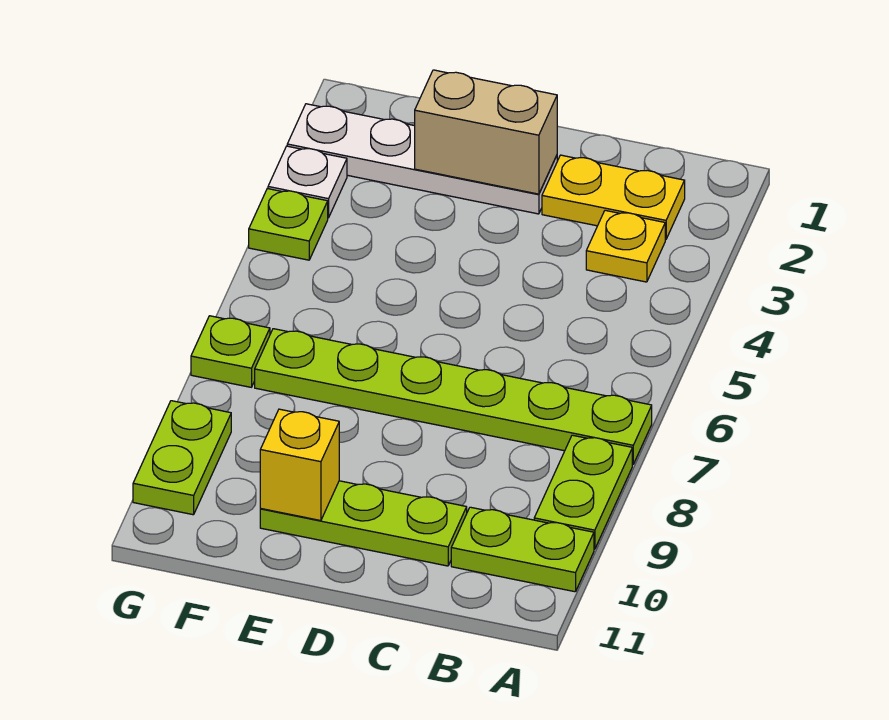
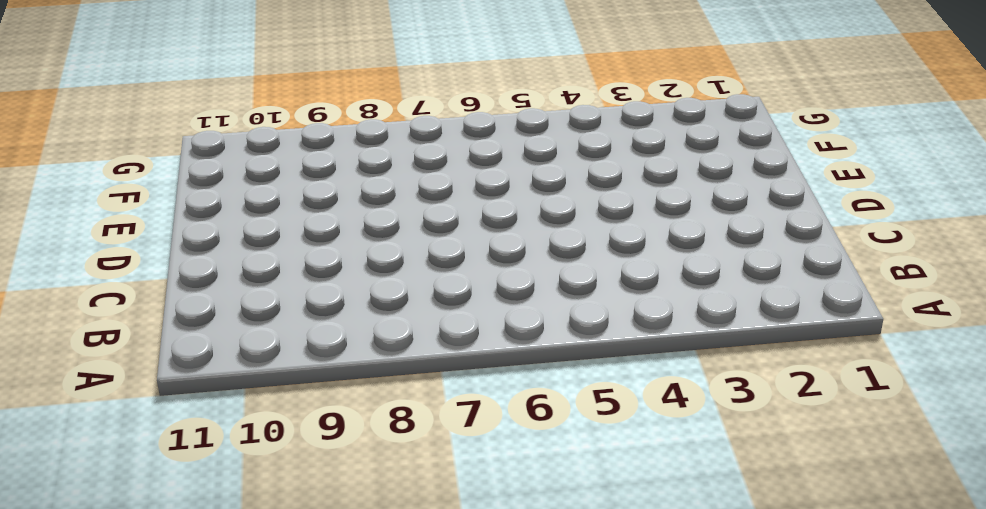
none -> lime plate A7:F7 level 1
none -> lime plate A8:A9 level 1
none -> lime plate A10:B10 level 1

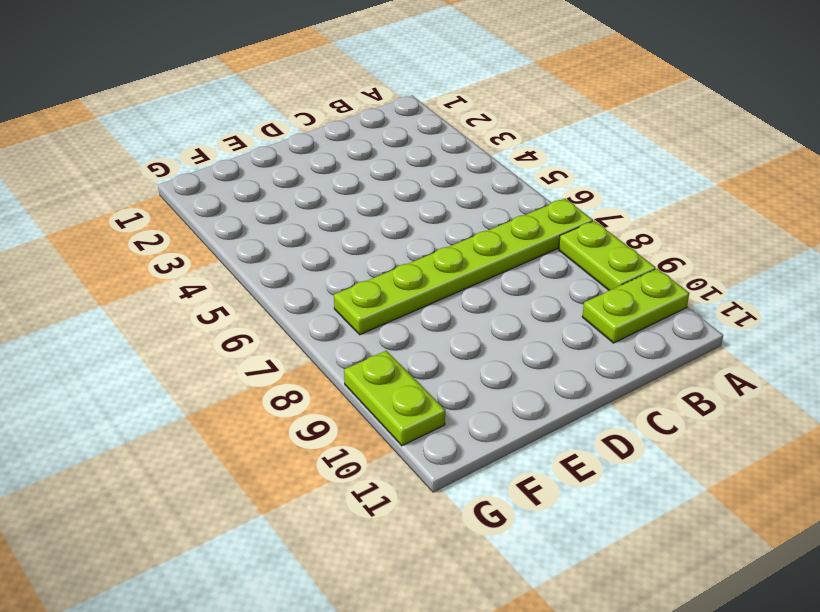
none -> yellow plate B2:C2 level 1
none -> yellow plate B3 level 1
none -> lime plate C10:E10 level 1

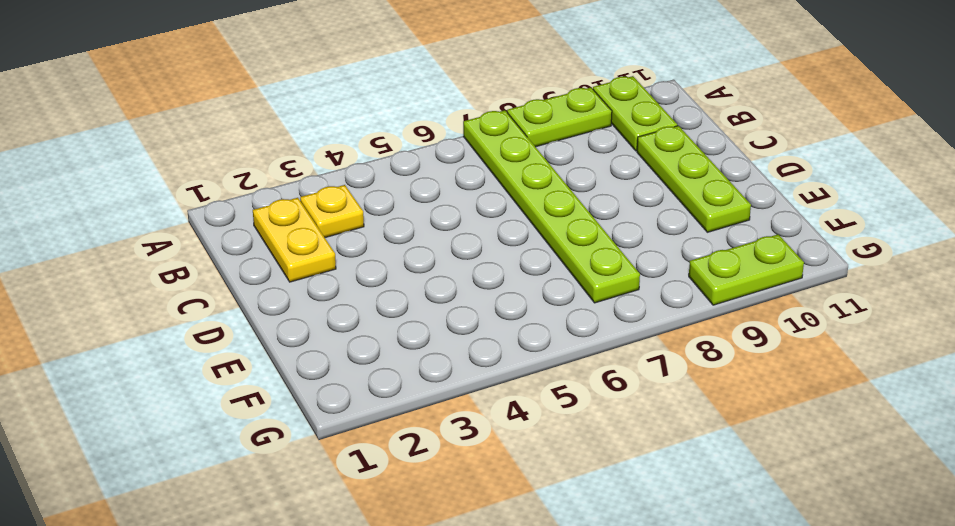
none -> white plate D2:G2 level 1
none -> white plate G3 level 1
none -> lime plate G4 level 1

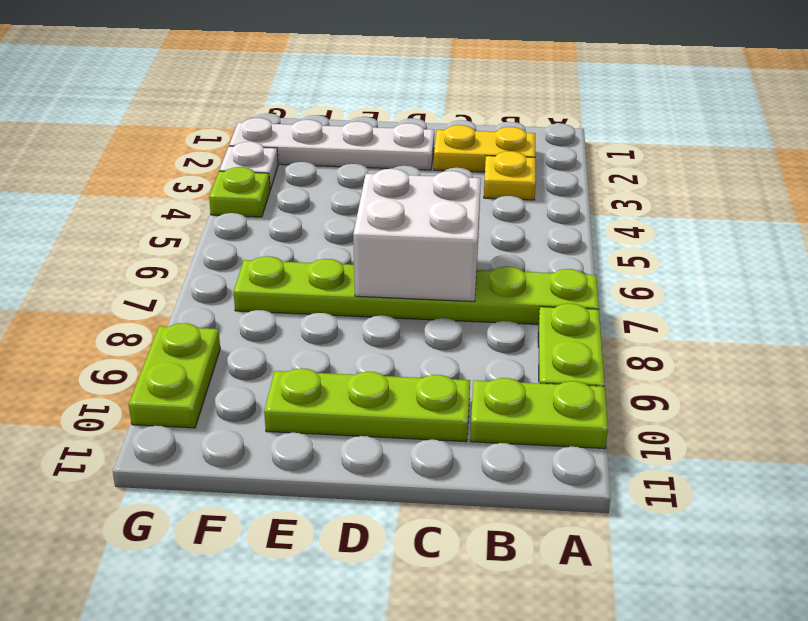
white brick C6:D7 level 2 -> none
none -> lime plate G7 level 1
none -> tan brick D2:E2 level 2
none -> yellow brick E10 level 2

